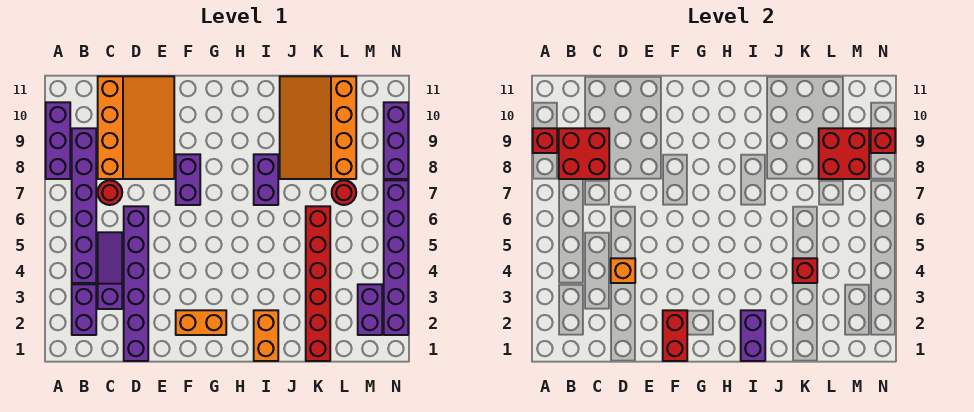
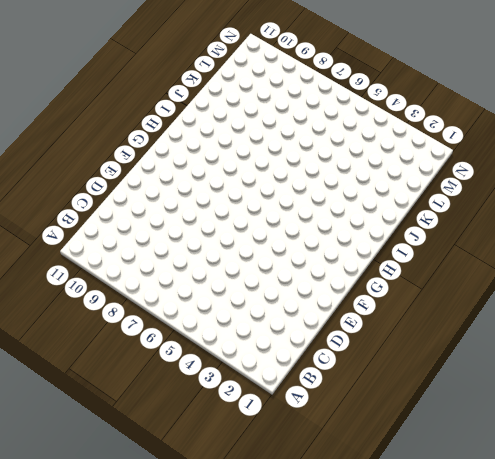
none -> purple brick A8:A10 level 1
none -> purple brick B2:B3 level 1
none -> purple brick B4:B9 level 1

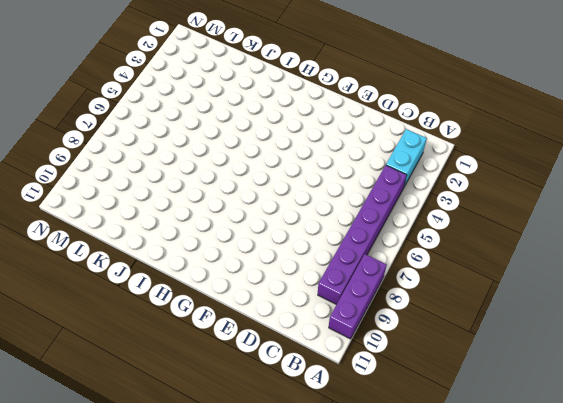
cyan brick B2:B3 level 1 -> purple brick B2:B3 level 1
none -> purple slope C3:C5 level 1 top 3
none -> red round brick C7 level 1
none -> orange slope C8:E11 level 1 top C

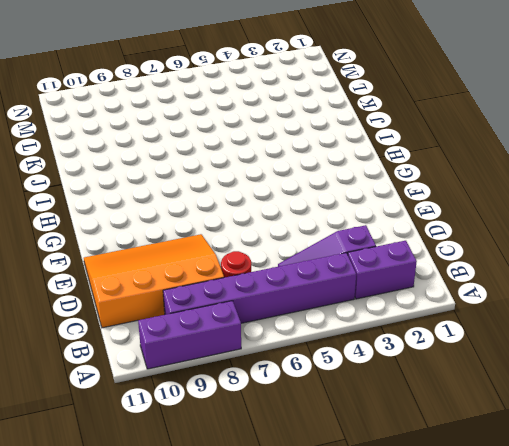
none -> purple brick D1:D6 level 1
none -> orange brick F2:G2 level 1
none -> purple brick F7:F8 level 1

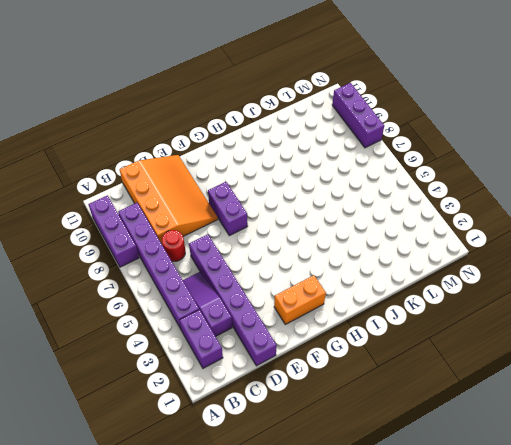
none -> orange brick I1:I2 level 1
none -> purple brick I7:I8 level 1
none -> orange slope J8:L11 level 1 top L

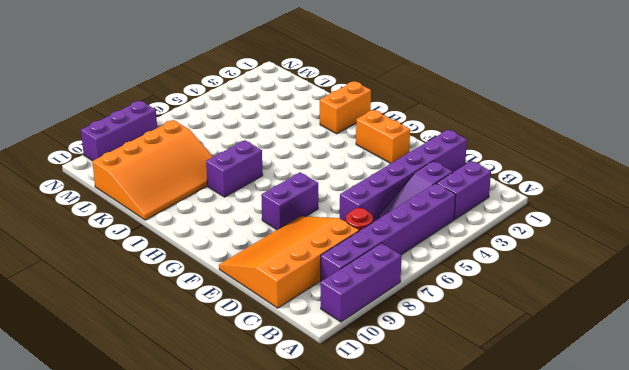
none -> red brick K1:K6 level 1
none -> red round brick L7 level 1
none -> purple brick M2:M3 level 1

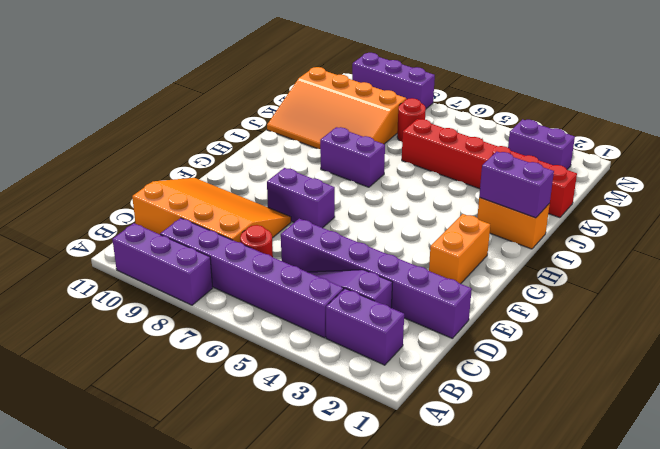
none -> purple brick N2:N7 level 1
none -> red brick A9 level 2
none -> red brick B8:C9 level 2

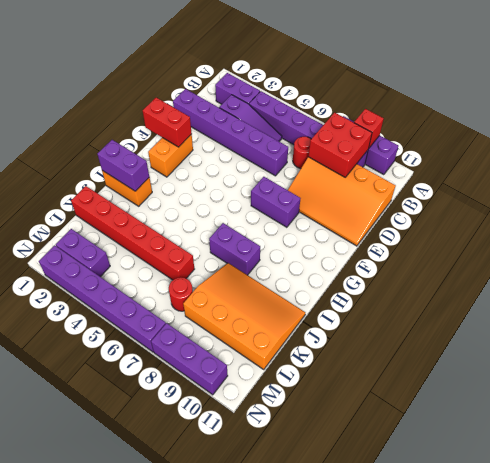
none -> orange brick D4 level 2
none -> red brick K4 level 2
none -> red brick L8:M9 level 2

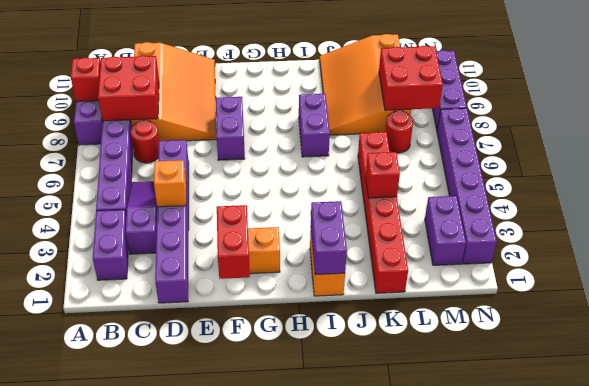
none -> red brick N9 level 2

